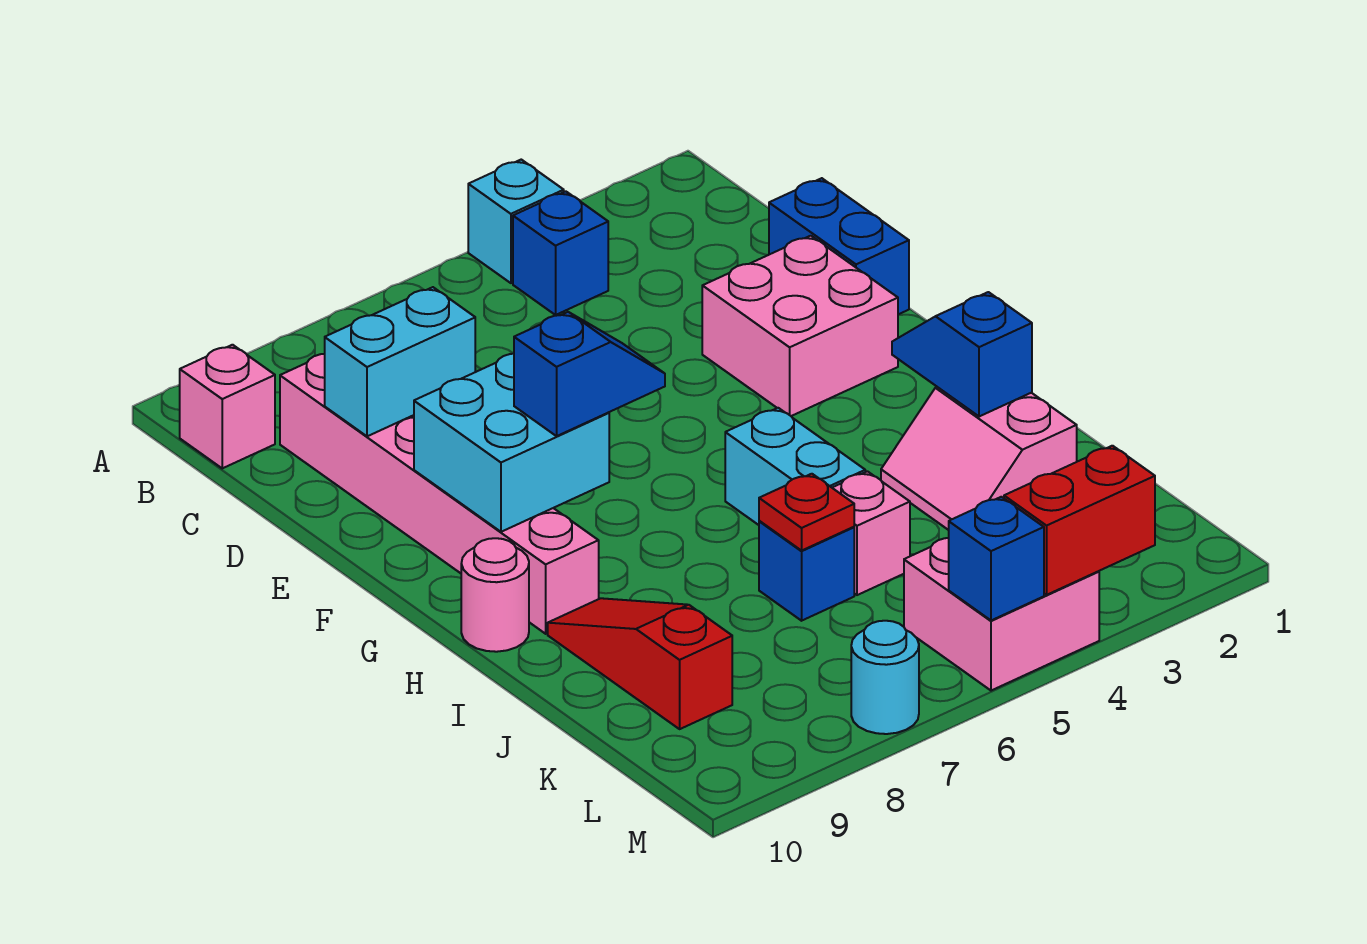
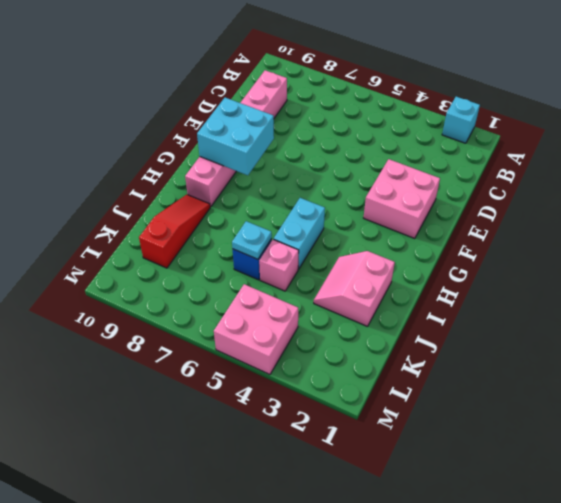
cyan brick A2 level 1 -> cyan brick A4 level 1
cyan plate J6 level 2 -> red plate J6 level 2
none -> blue brick B4 level 1
none -> pink brick B10 level 1
none -> blue brick D1:E1 level 1

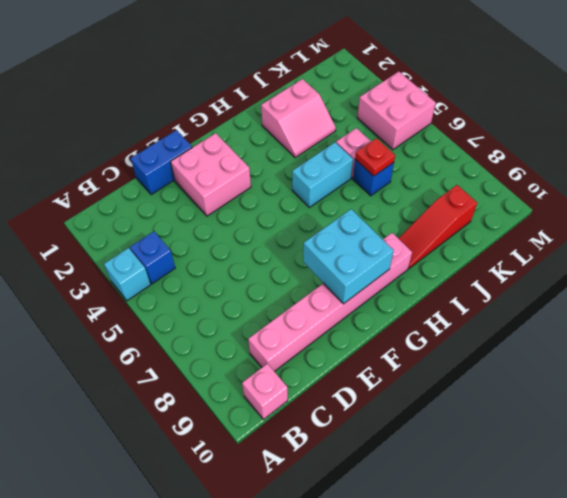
none -> pink round brick H10 level 1
none -> cyan round brick M7 level 1
none -> cyan brick D8:D9 level 2

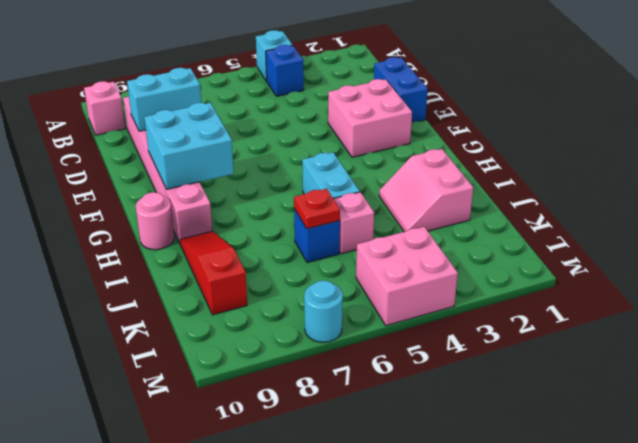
none -> blue slope H2:I2 level 2 top I
none -> red brick M3:M4 level 2
none -> blue brick M5 level 2

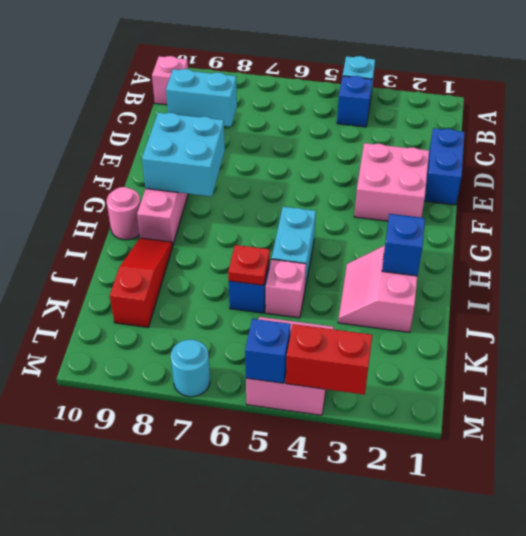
none -> blue slope G7:G8 level 3 top 8

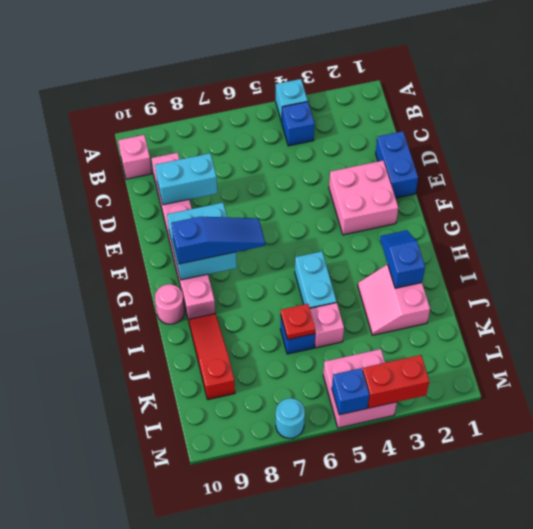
blue slope G7:G9 level 3 top 9 -> blue slope G7:G8 level 3 top 8

